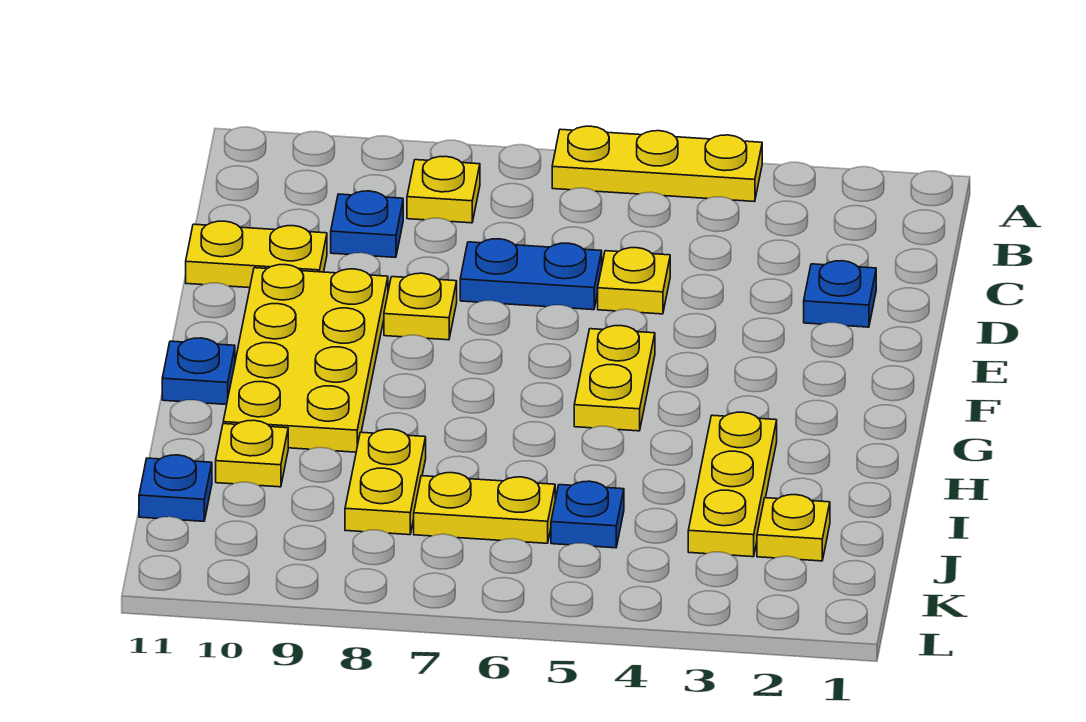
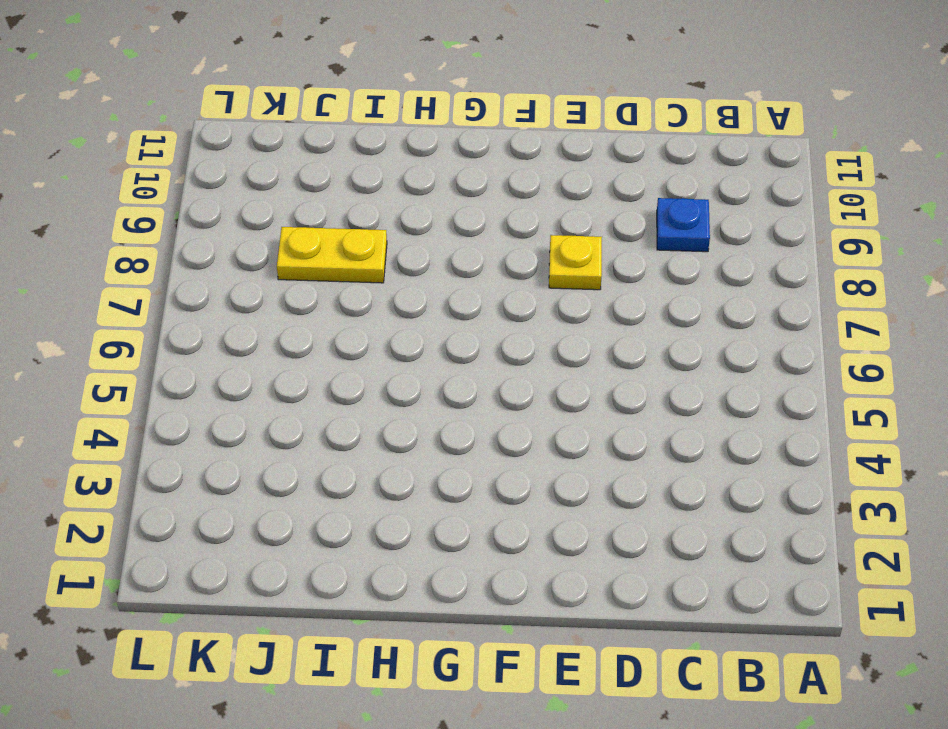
none -> yellow plate A4:A6 level 1
none -> yellow plate B8 level 1
none -> blue plate D2 level 1

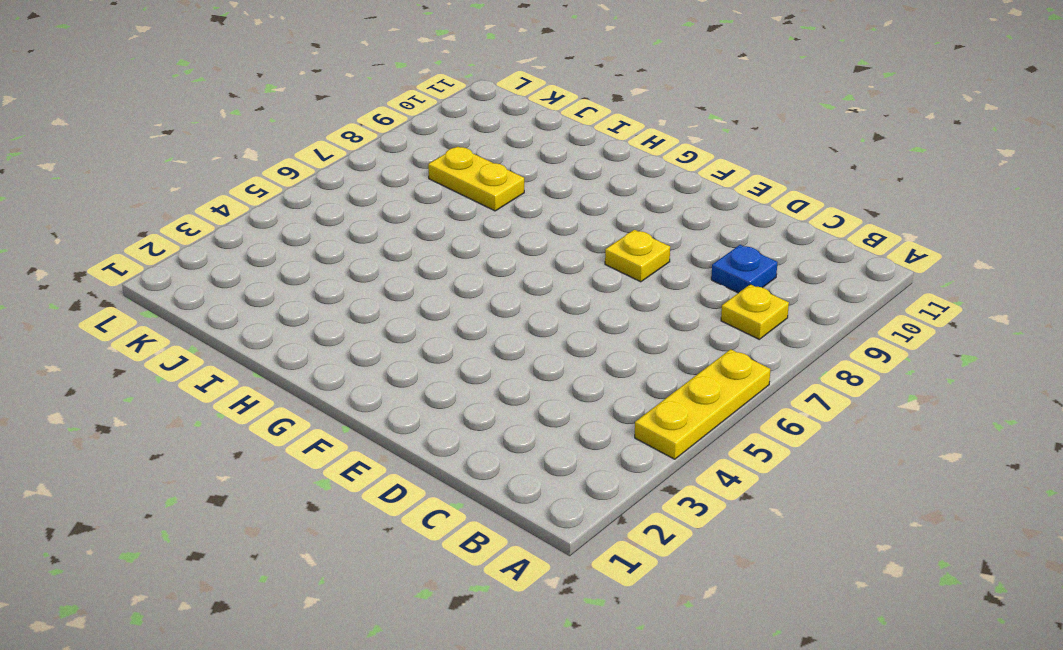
none -> blue plate D2 level 1
none -> yellow plate D5 level 1
none -> blue plate D6:D7 level 1

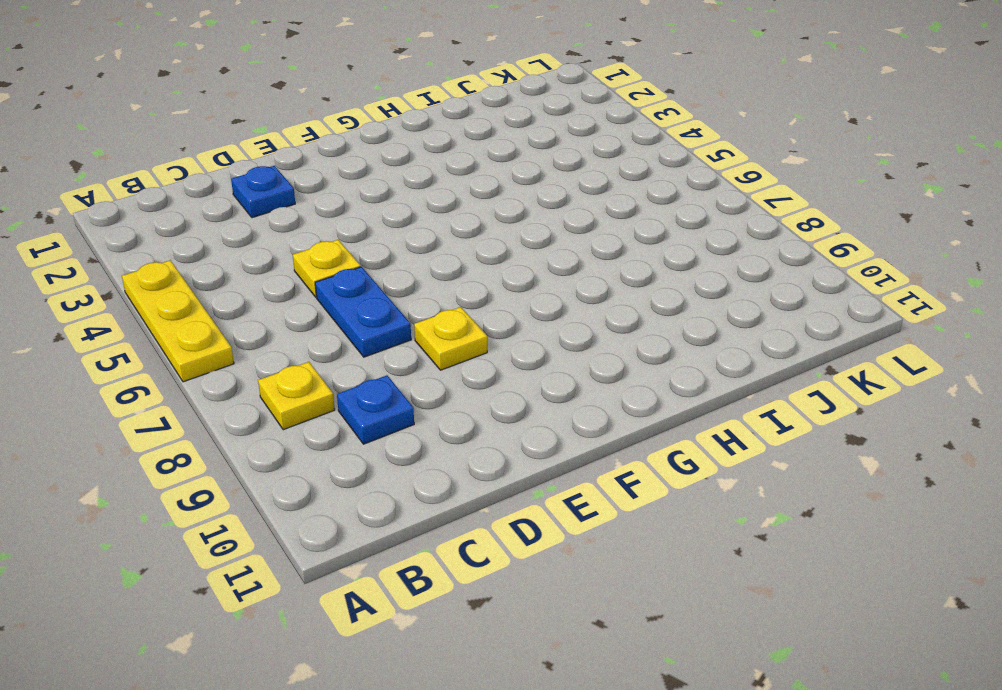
none -> yellow plate D10:D11 level 1
none -> yellow plate E9:H10 level 1
none -> yellow plate F5:G5 level 1

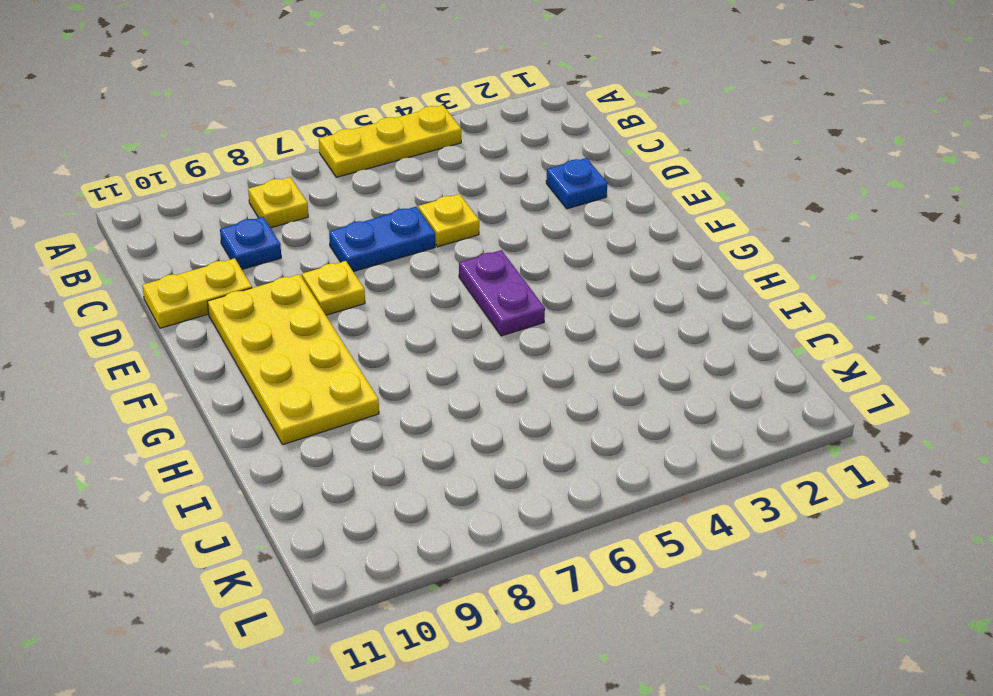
purple plate F5:G5 level 1 -> yellow plate F5:G5 level 1
none -> blue plate G11 level 1
none -> yellow plate H3:J3 level 1
none -> yellow plate I8:J8 level 1

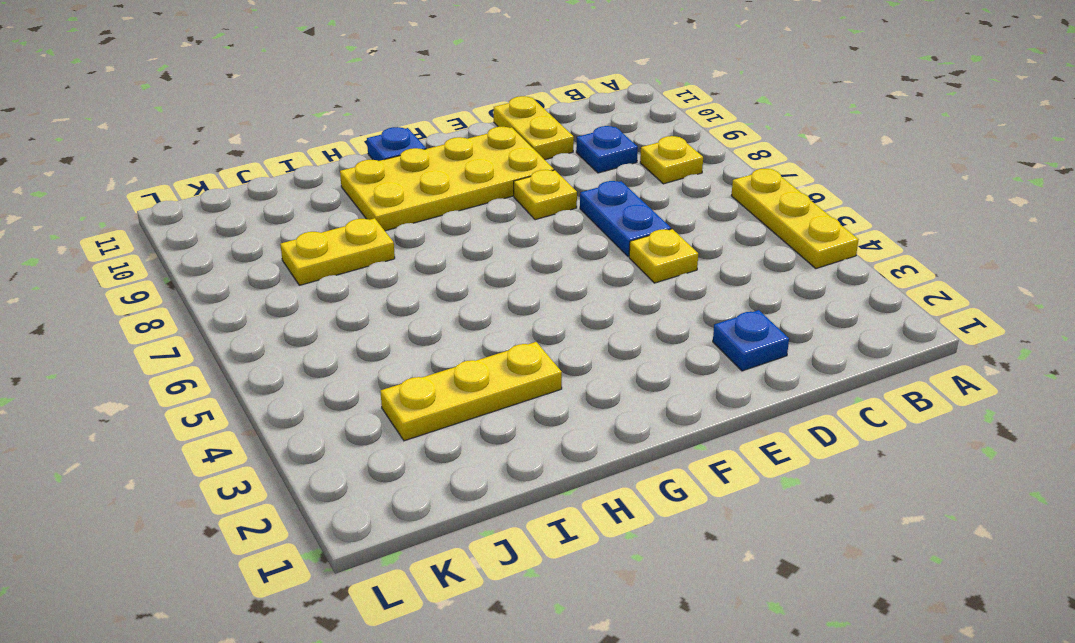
none -> yellow plate F5:G5 level 1
none -> yellow plate I10 level 1
none -> yellow plate J2 level 1

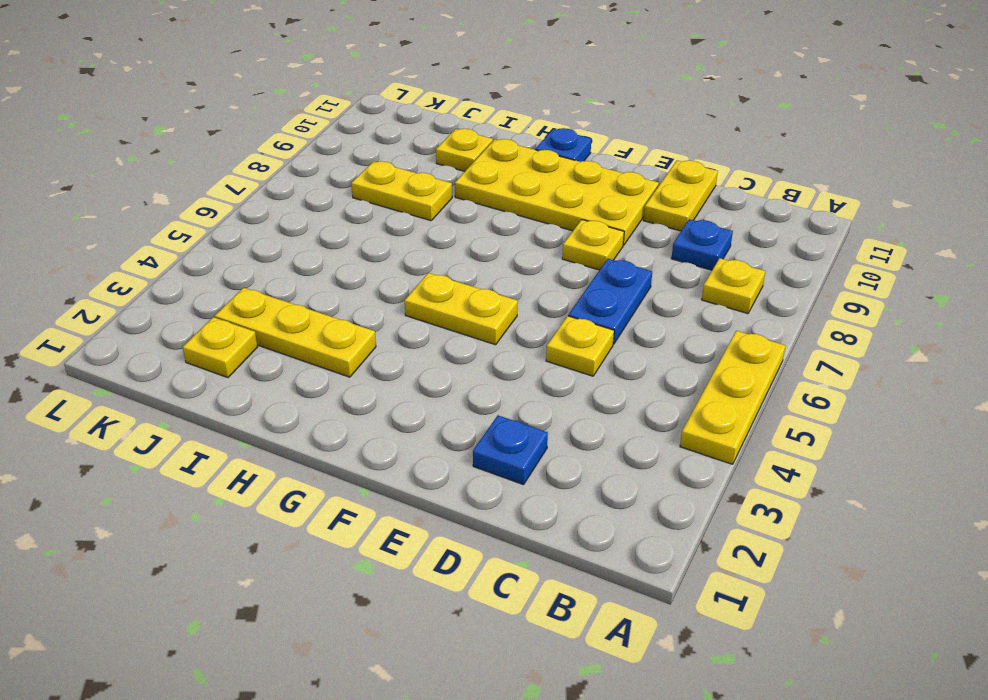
none -> blue plate J5 level 1
none -> yellow plate J6:J7 level 1
none -> blue plate J11 level 1

